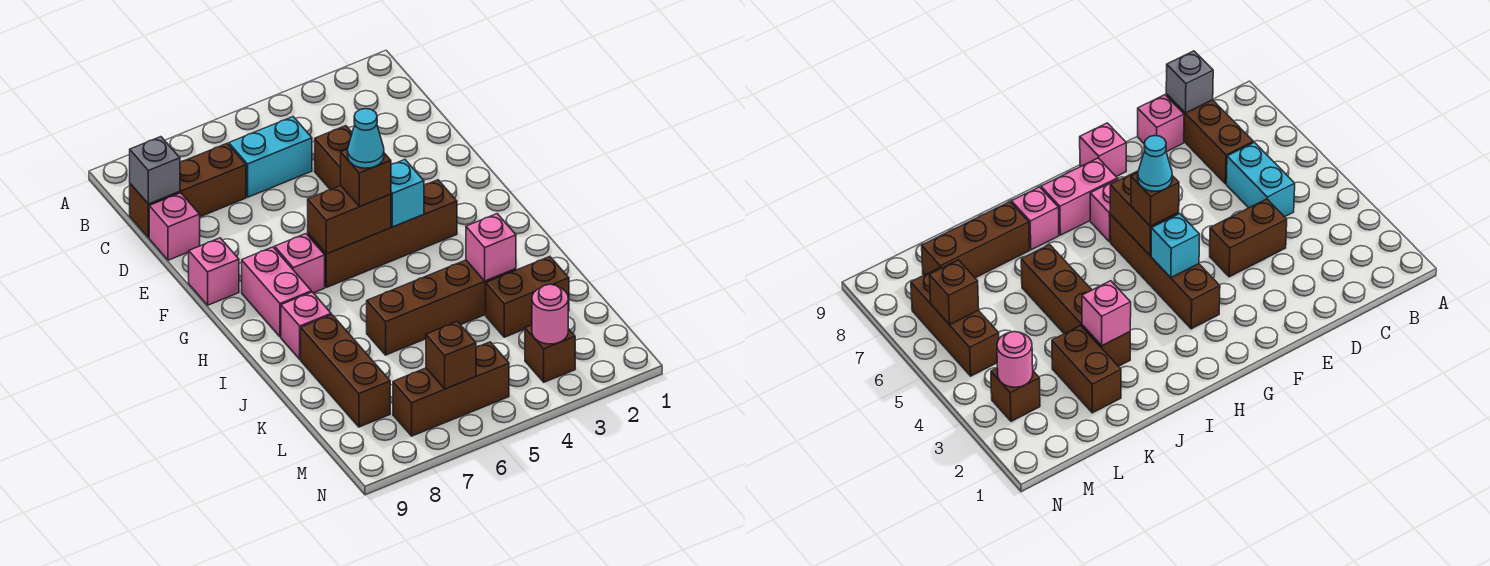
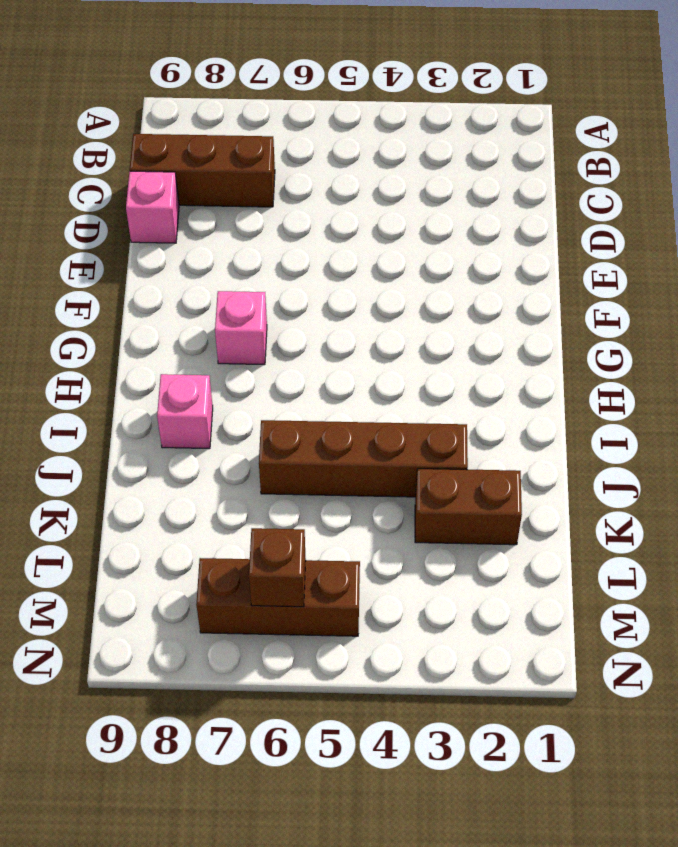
none -> cyan brick C5:C6 level 1
none -> brown brick D4:E4 level 1
none -> pink brick F9 level 1

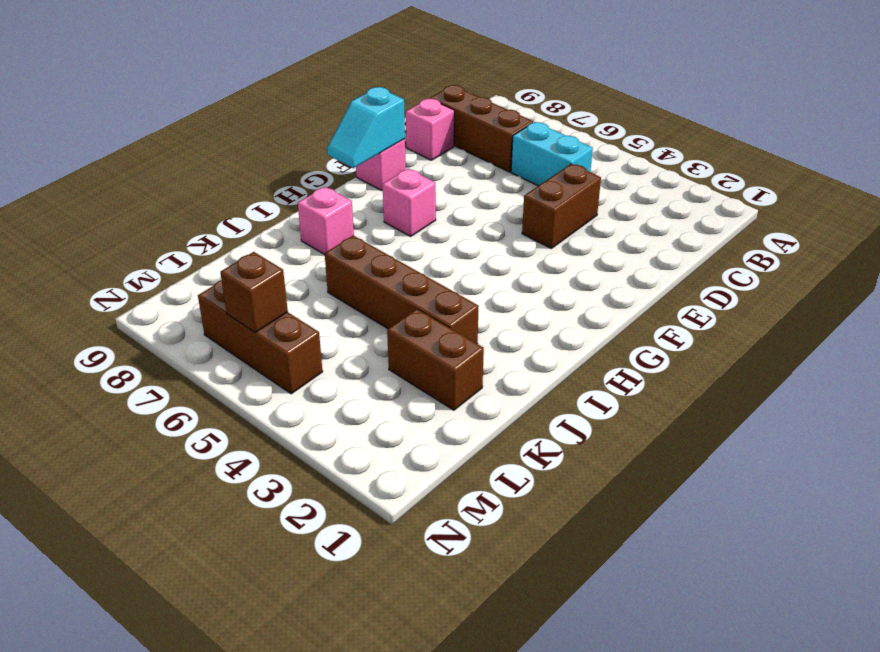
cyan slope F9:G9 level 2 top F -> none
none -> brown brick G3:G6 level 1
none -> pink brick G8:H8 level 1
none -> brown brick J8:L8 level 1

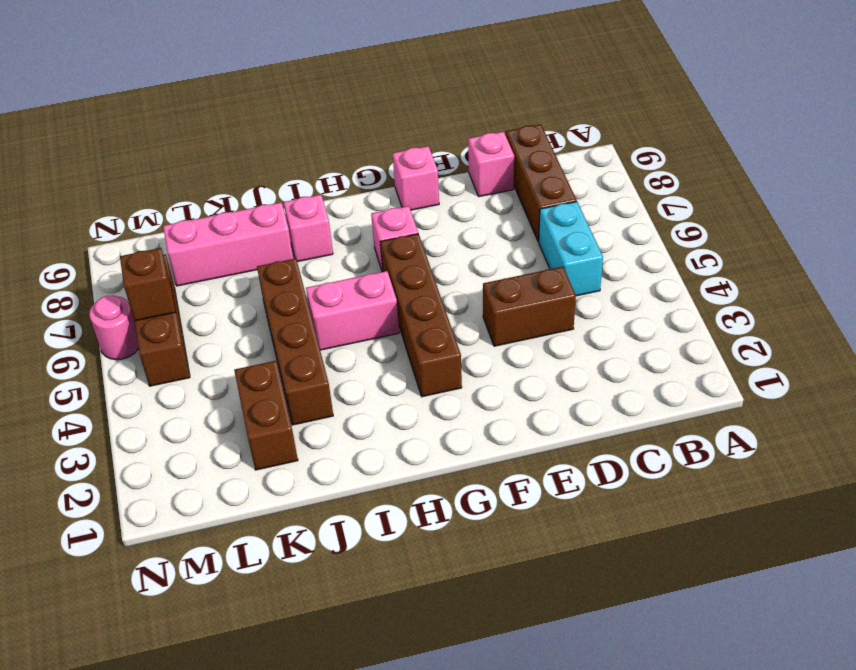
pink brick H5:I5 level 1 -> pink brick G8:H8 level 1
pink brick J8:L8 level 1 -> brown brick J8:L8 level 1
pink round brick N6 level 1 -> pink round brick M3 level 2
none -> brown brick M3 level 1
none -> grey brick C9 level 2
none -> cyan brick G4 level 2

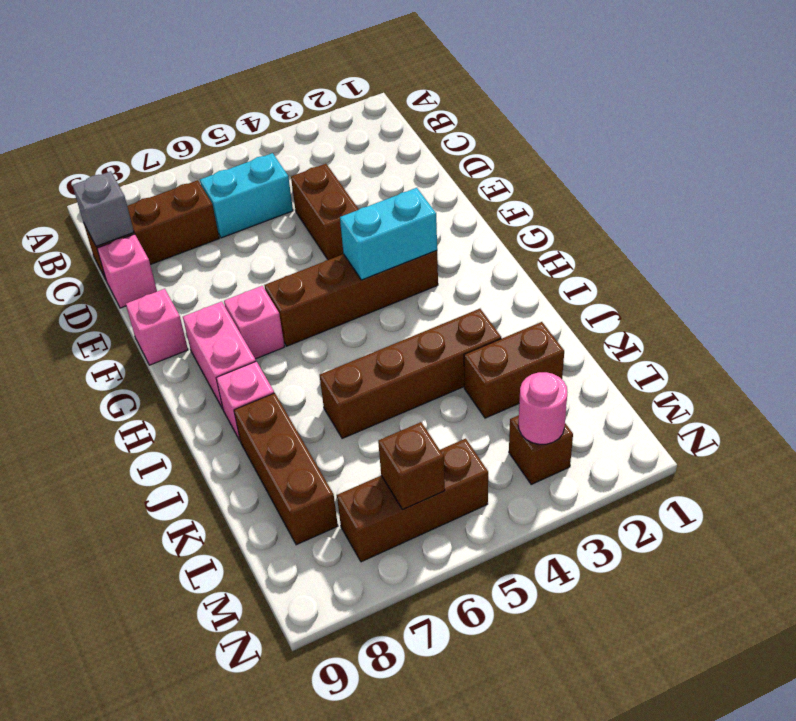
cyan brick G3:G4 level 2 -> cyan brick G4 level 2
none -> brown brick G5:G6 level 2
none -> pink brick J3 level 2
none -> brown brick G5 level 3

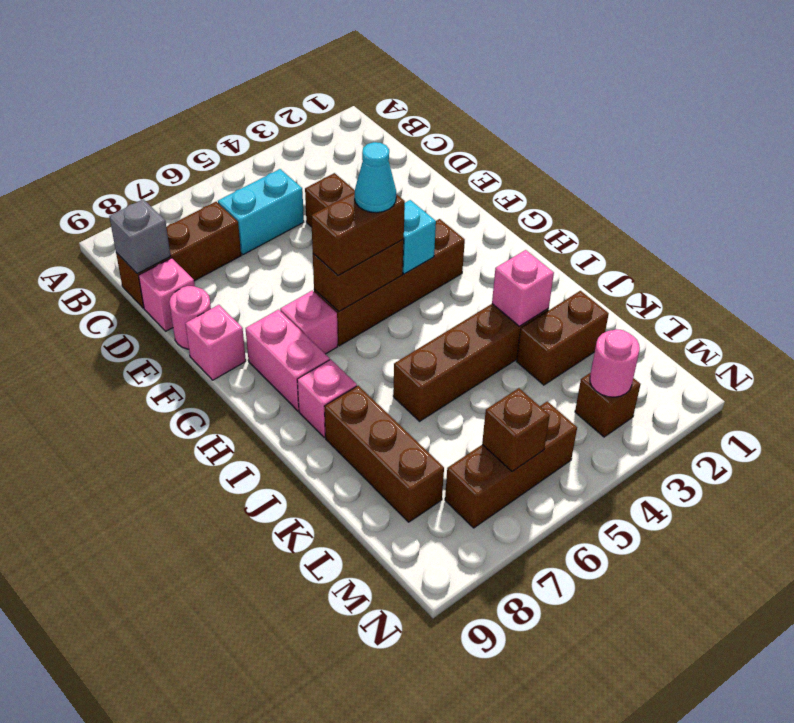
pink round brick E9 level 1 -> none
brown brick G5:G6 level 3 -> brown brick G5 level 3

